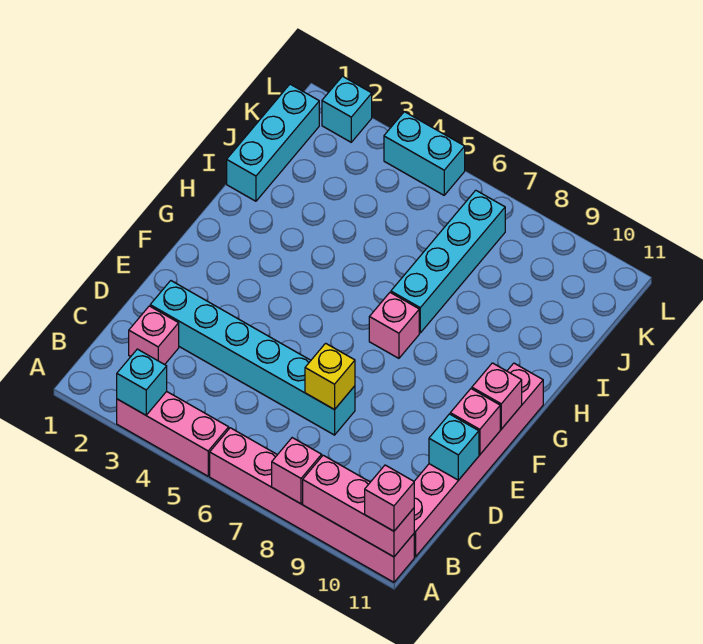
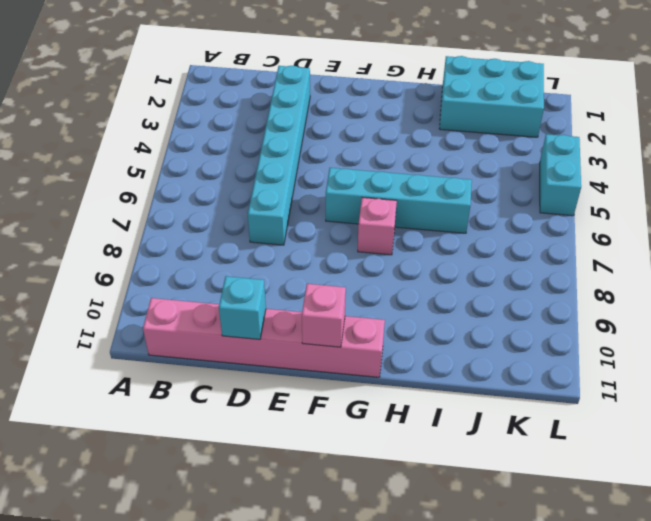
cyan brick F6:I6 level 1 -> cyan brick H7:K7 level 1
cyan brick I1:K2 level 1 -> cyan brick I1:K1 level 1
none -> pink brick A3:A5 level 1
none -> pink brick A6:A11 level 1
none -> pink brick C2 level 1

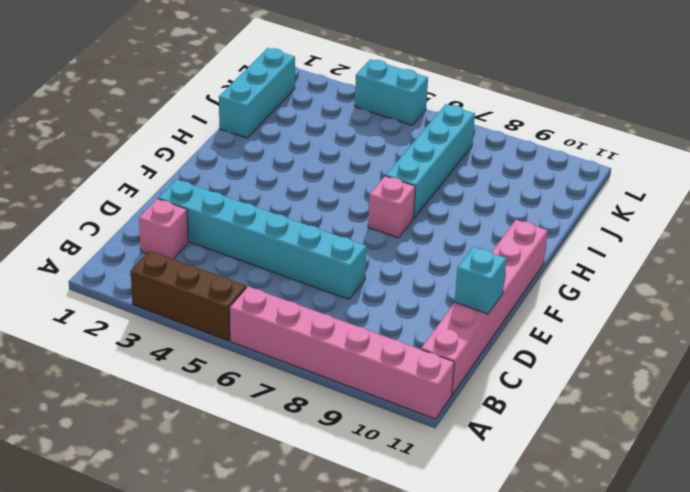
brown brick A3:A5 level 1 -> pink brick A3:A5 level 1
none -> cyan brick L2 level 1
none -> cyan brick A3 level 2
none -> pink brick A8 level 2

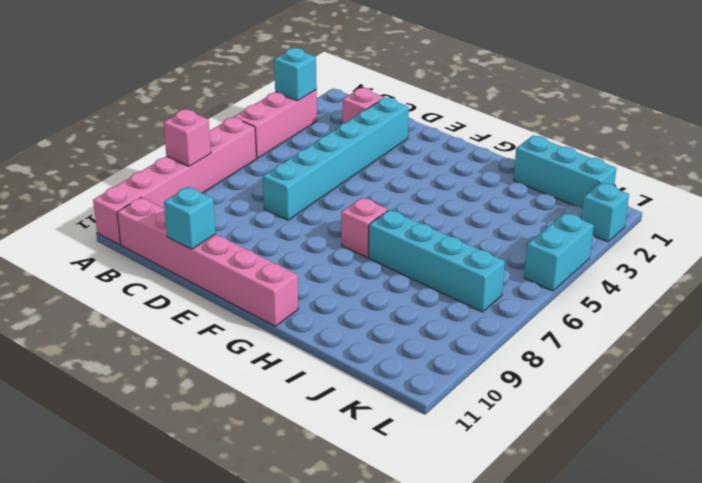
none -> pink brick A9:A11 level 2
none -> yellow brick D7 level 2
none -> pink brick E11 level 2

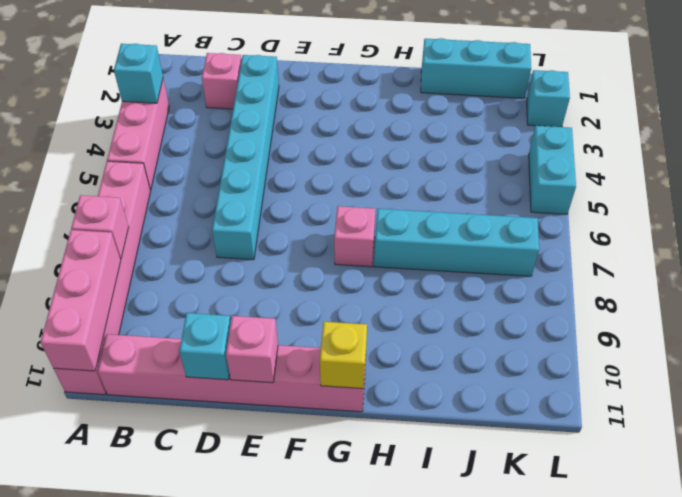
yellow brick G11 level 2 -> yellow brick D7 level 2
none -> pink brick F11 level 2
none -> pink brick A11 level 3

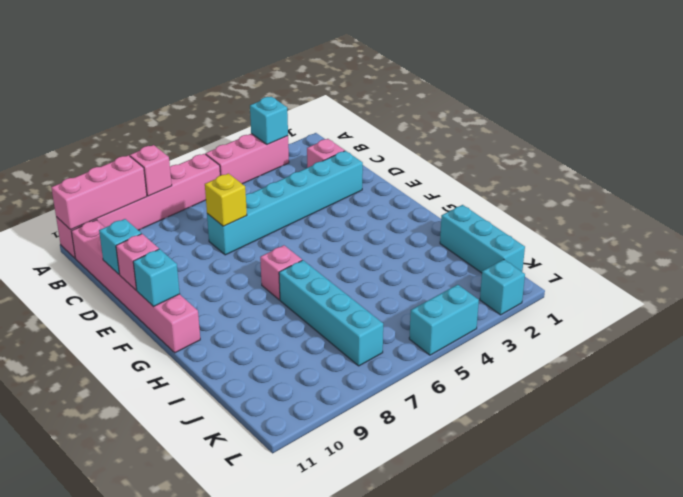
cyan brick F11 level 2 -> pink brick F11 level 2
none -> pink brick A11 level 3

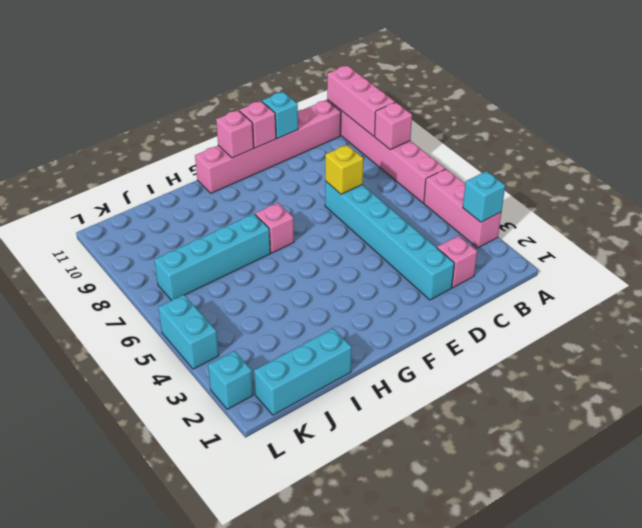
none -> pink brick A11 level 3

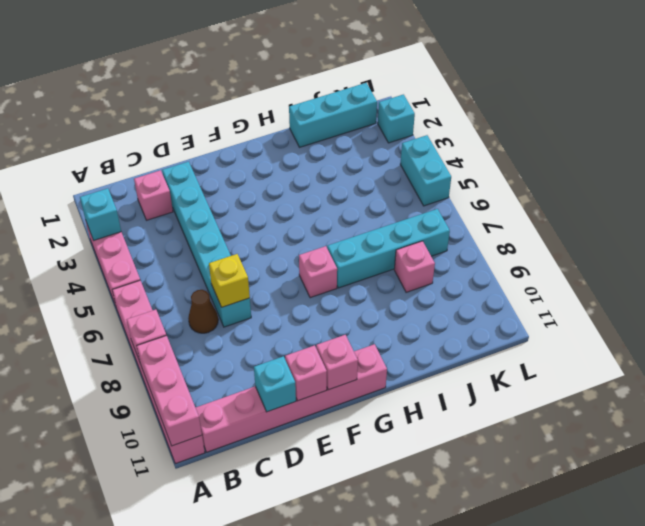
brown cone C7 level 1 -> none
pink brick J8 level 1 -> pink brick A11 level 3

